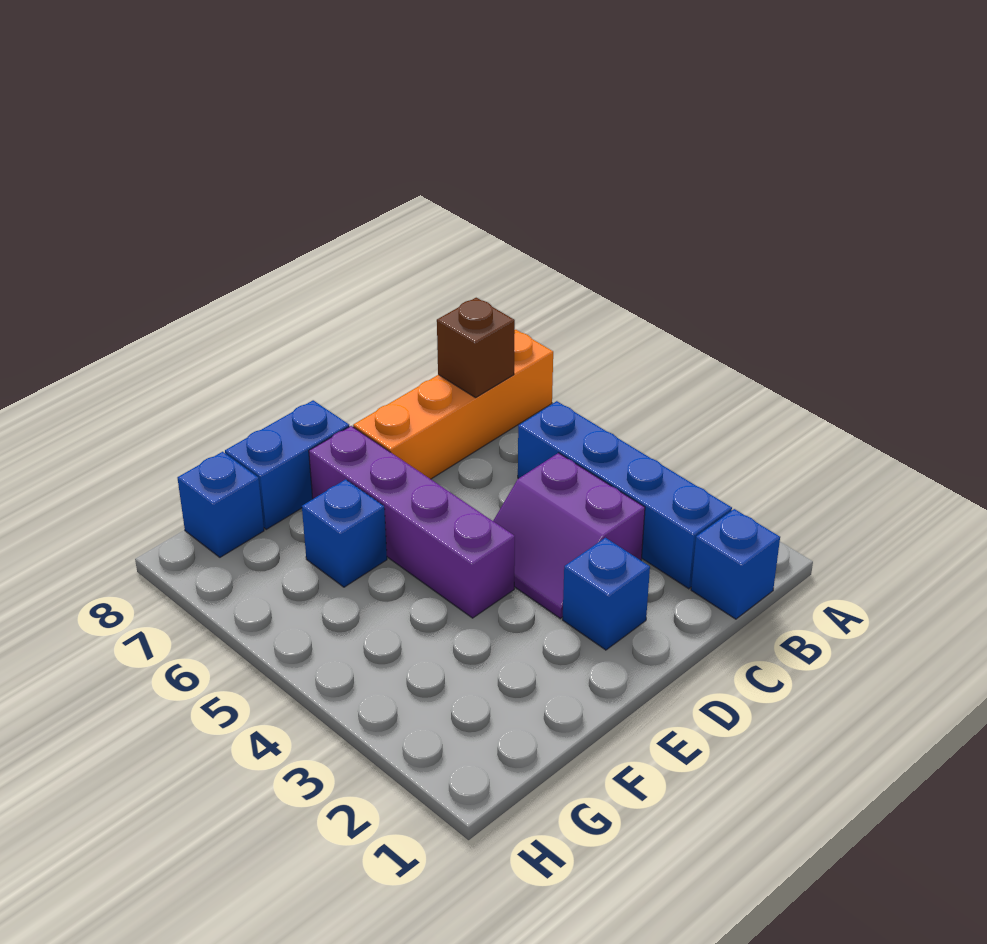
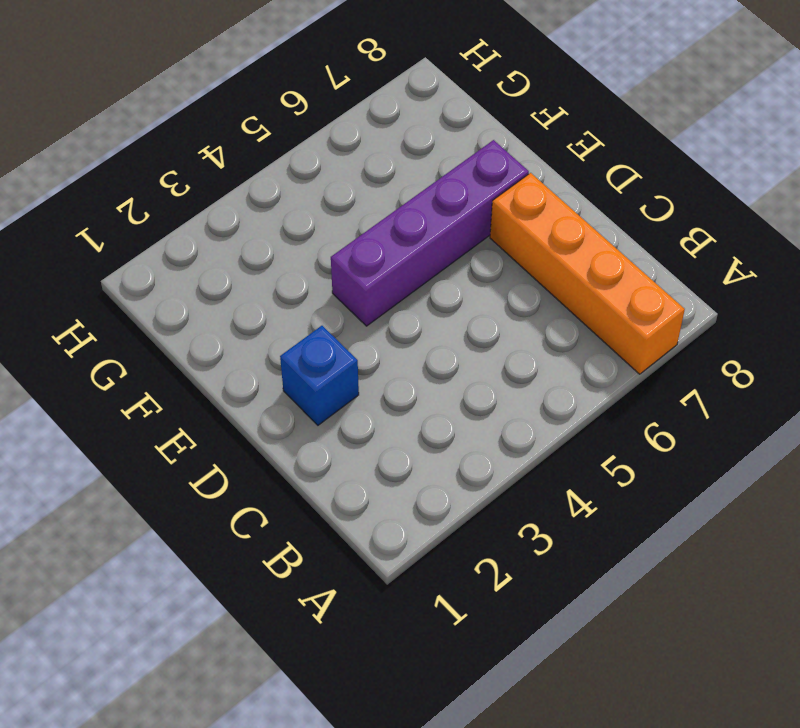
none -> blue brick B1 level 1
none -> blue brick B2:B5 level 1

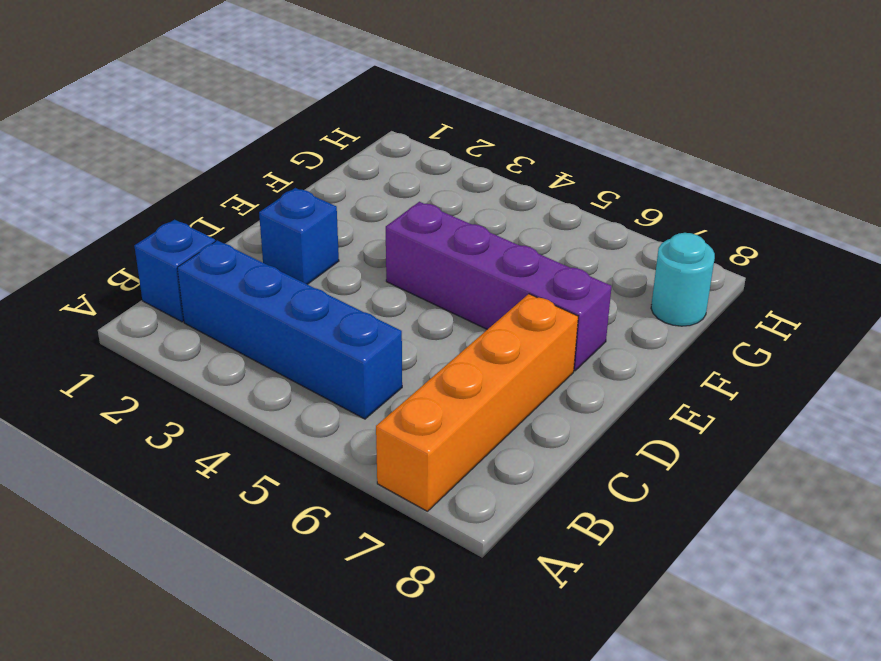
cyan round brick G8 level 1 -> blue brick G8 level 1
none -> purple slope C3:D4 level 1 top C
none -> blue brick E8:F8 level 1

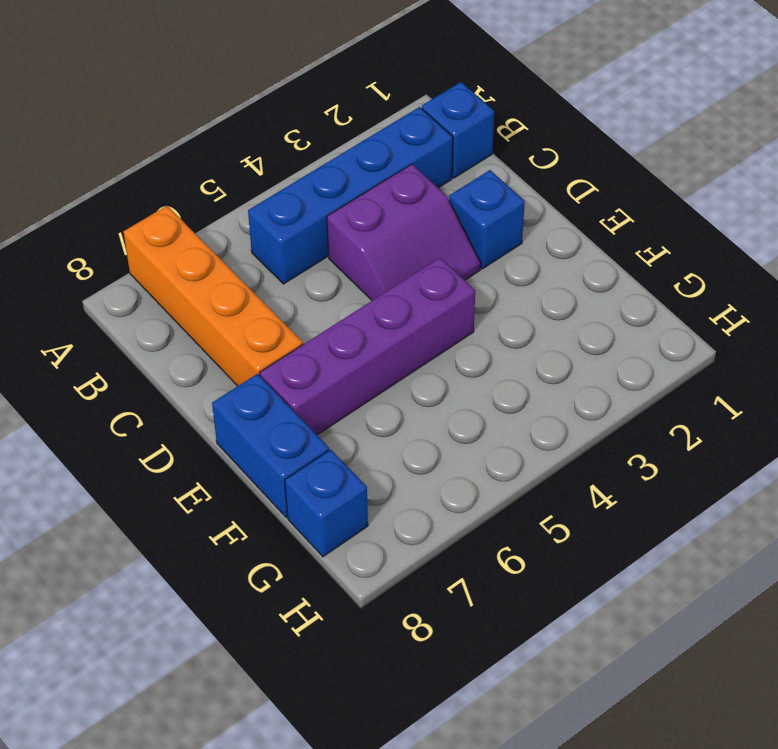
none -> blue brick F6 level 1
none -> brown brick B7 level 2

